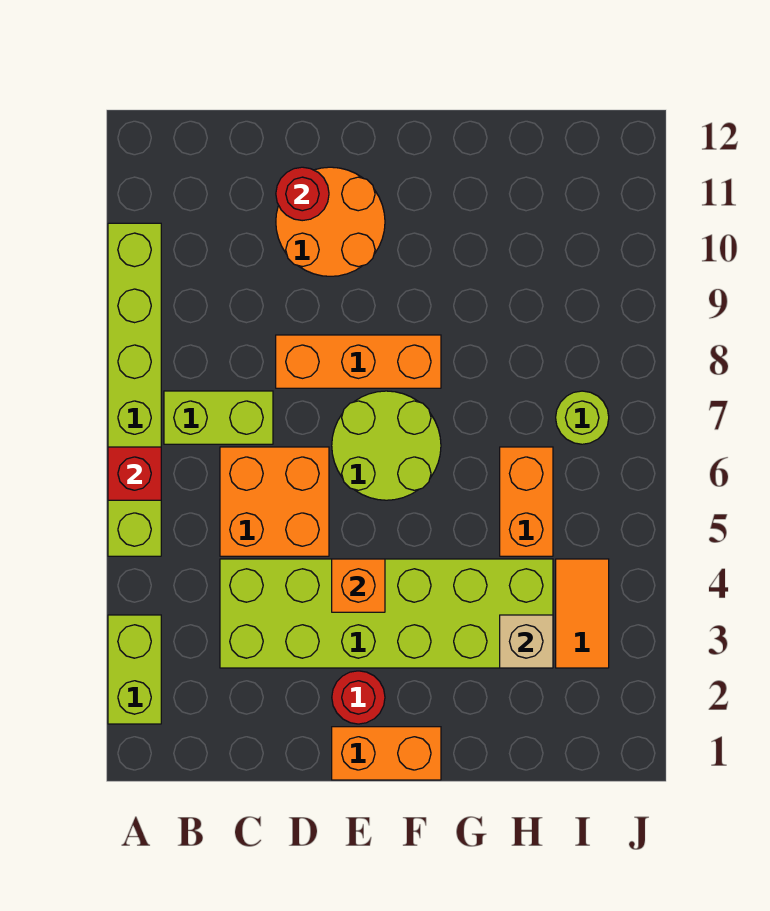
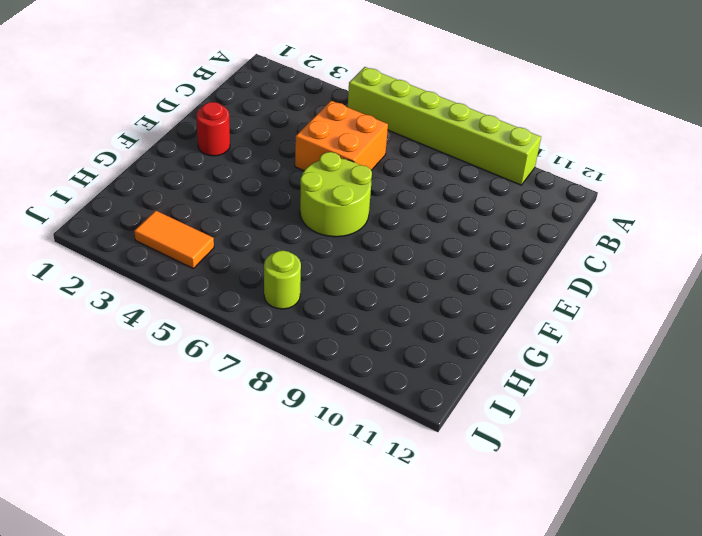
none -> lime brick A2:A3 level 1
none -> lime brick B7:C7 level 1
none -> lime brick C3:H4 level 1

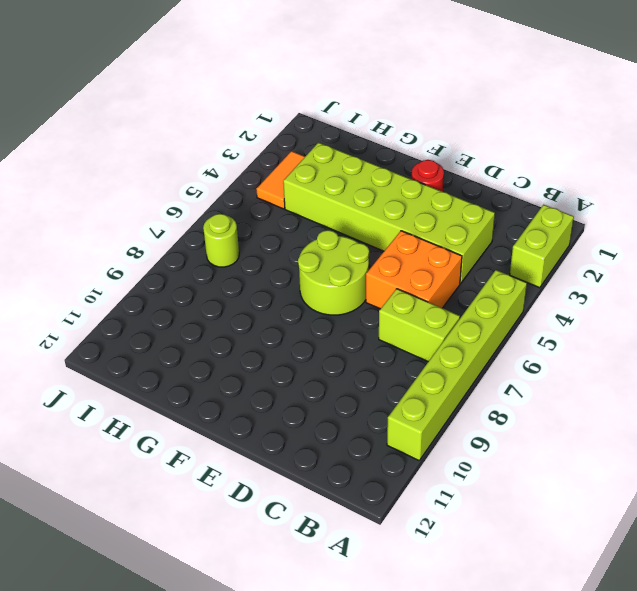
none -> orange brick D8:F8 level 1
none -> orange round brick D10:E11 level 1
none -> orange brick E1:F1 level 1

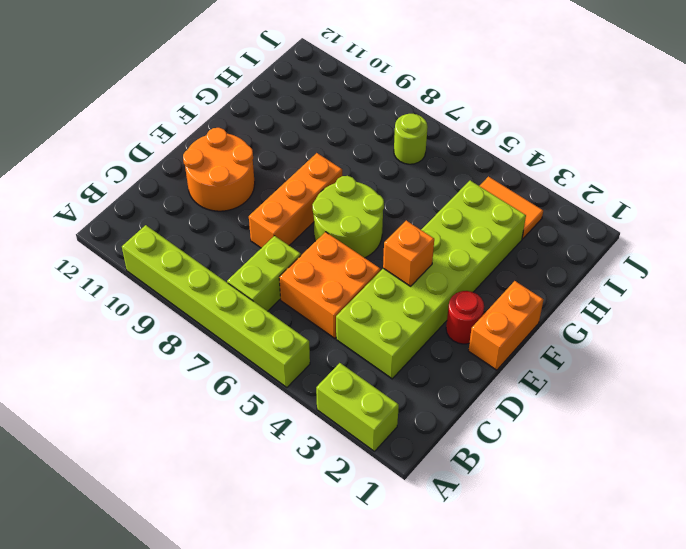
none -> orange brick H5:H6 level 1
none -> red brick A6 level 2
none -> red round brick D11 level 2

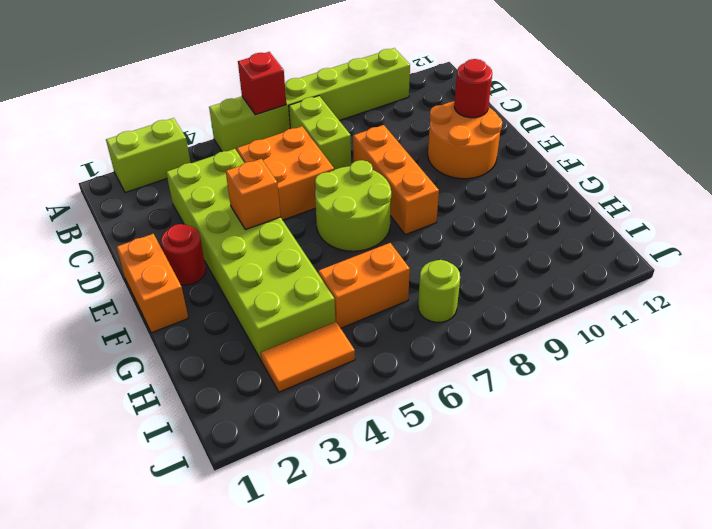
none -> tan brick H3 level 2

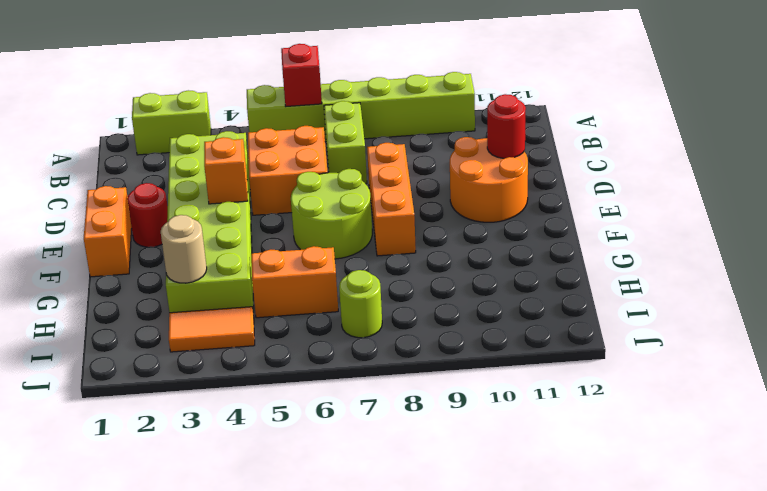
tan round brick H3 level 2 -> tan brick H3 level 2

